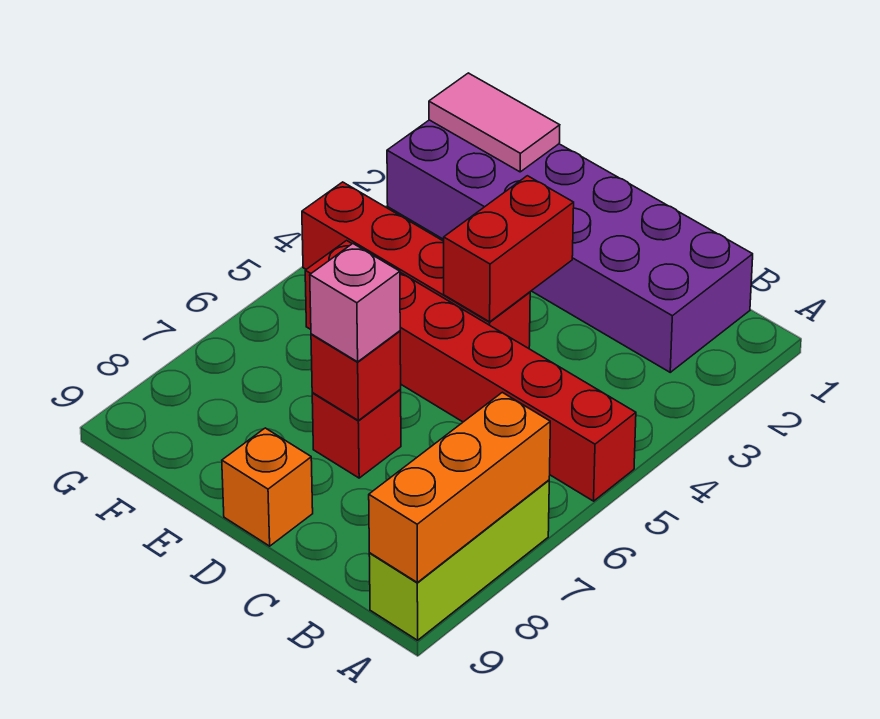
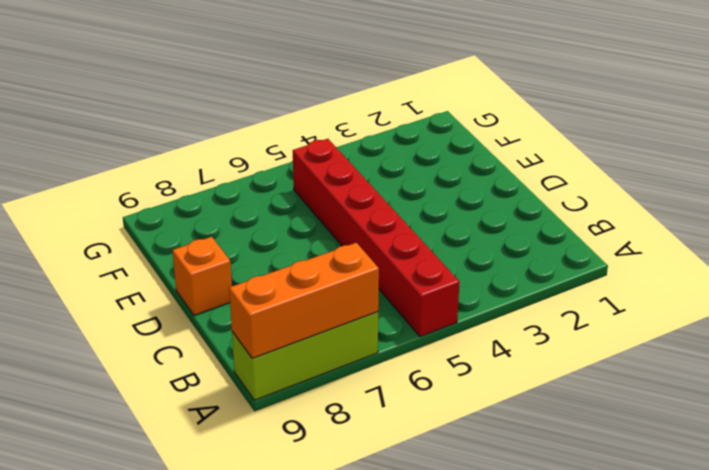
none -> purple brick B1:G2 level 1
none -> red brick D4:G4 level 1

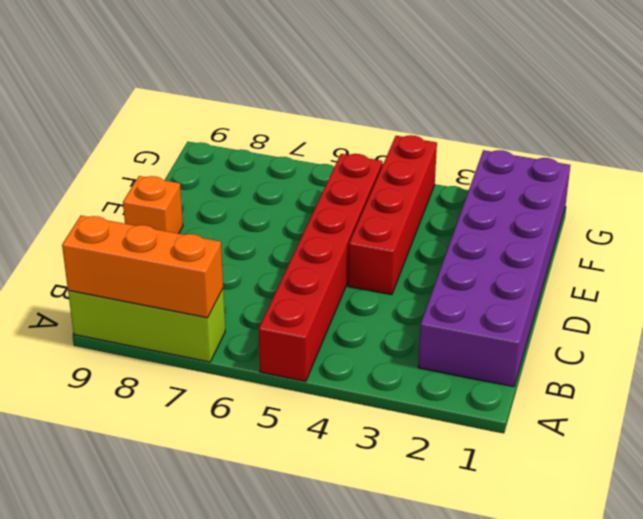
none -> red brick D7 level 1
none -> red brick D3:D4 level 2

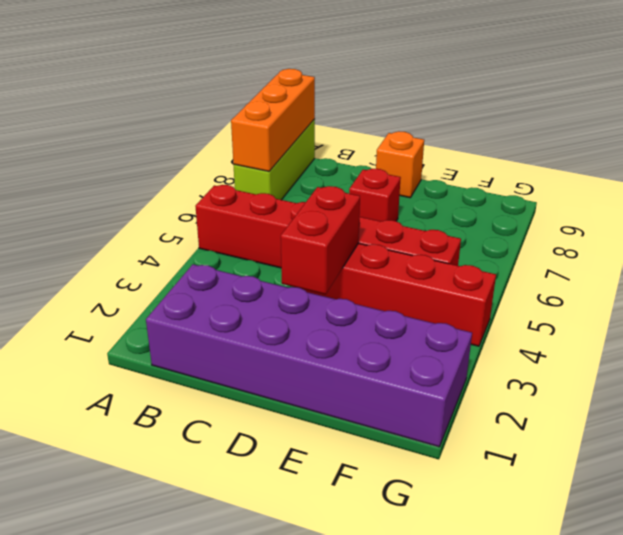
none -> red brick D7 level 2
none -> pink tile F1:G1 level 2

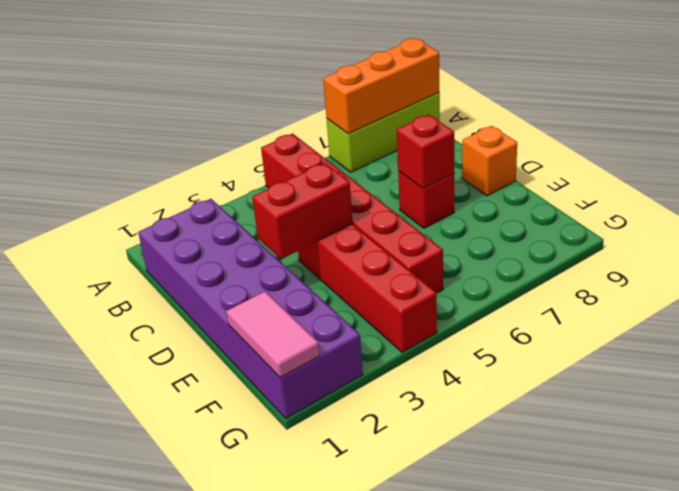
none -> pink brick D7 level 3

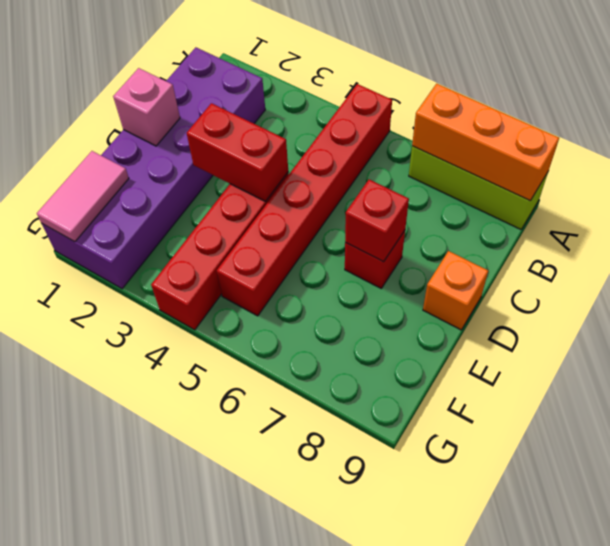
pink brick D1 level 2 -> pink brick D7 level 3

